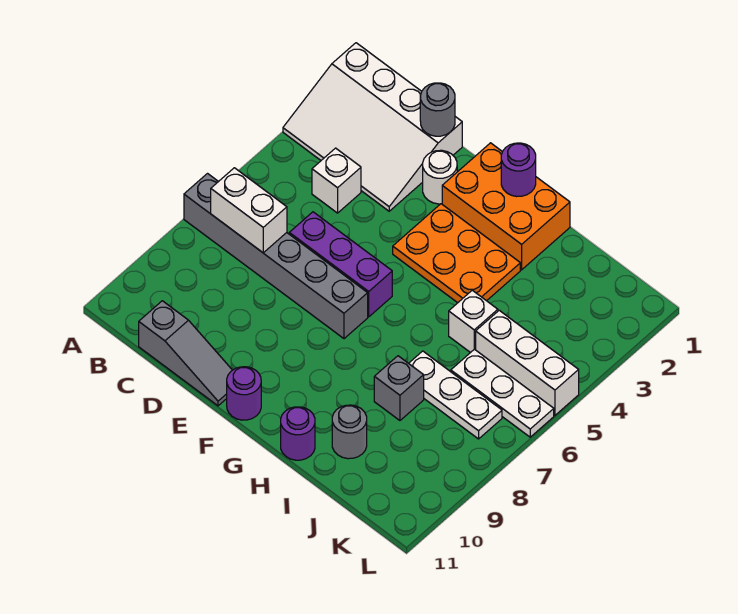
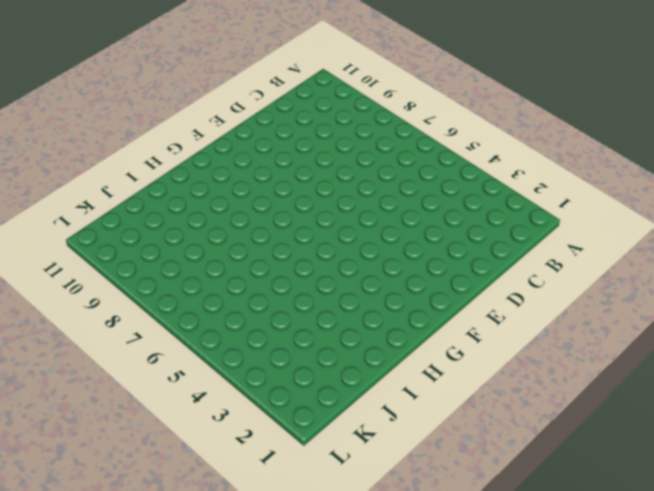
none -> white slope A1:D3 level 1 top 1
none -> grey brick A7:F7 level 1
none -> white brick C4 level 1

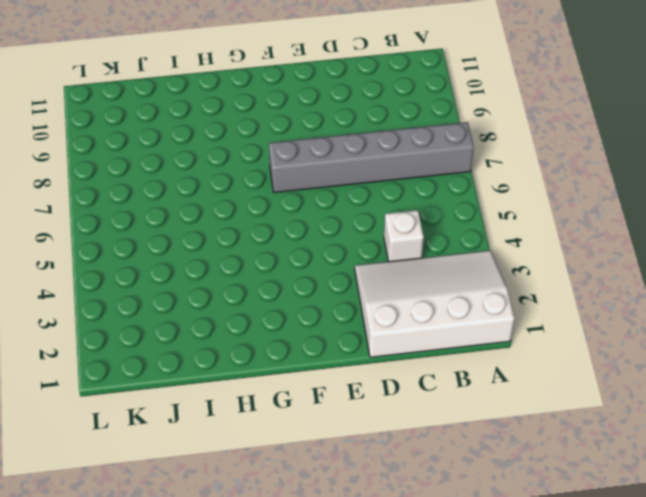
none -> grey slope C11:E11 level 1 top C
none -> purple brick D6:F6 level 1
none -> white round brick E2 level 1

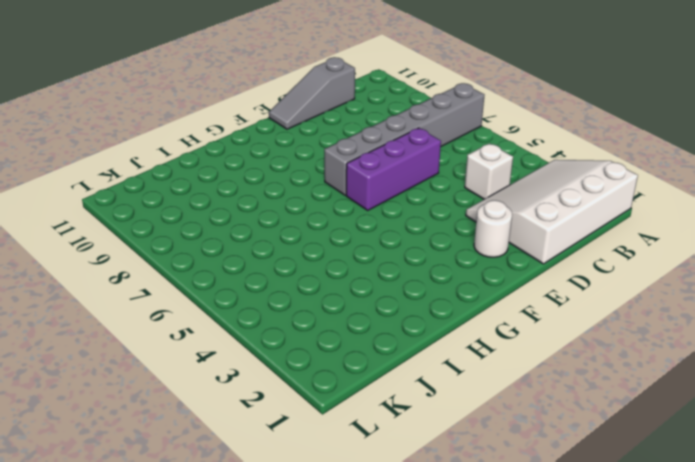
none -> orange brick F1:H2 level 1
none -> orange plate F3:H4 level 1
none -> purple round brick F11 level 1

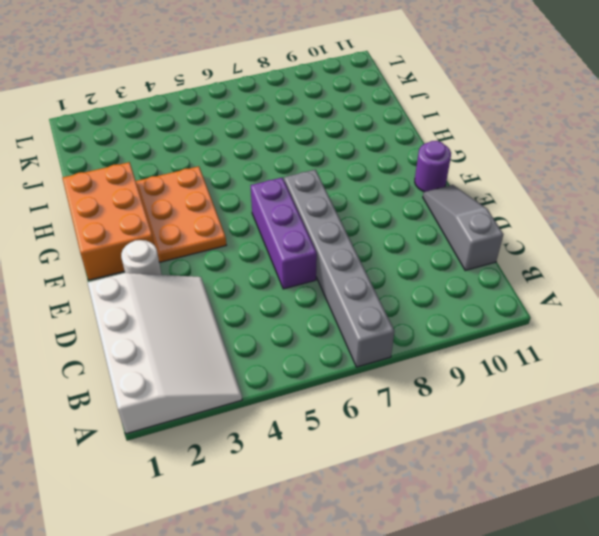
none -> white brick C4 level 1
none -> purple round brick H11 level 1
none -> white brick I5 level 1

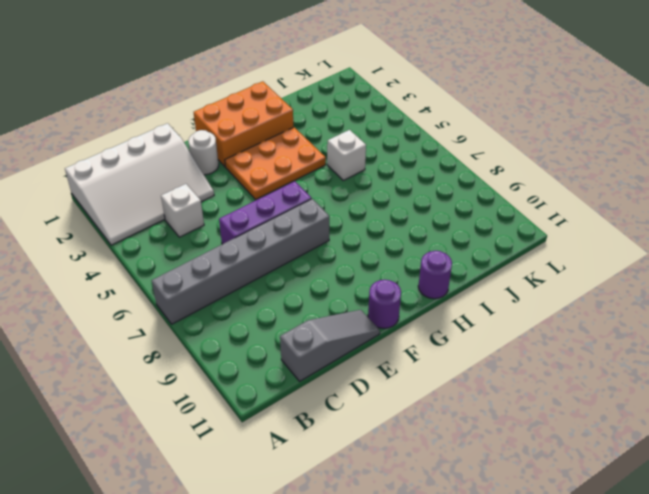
none -> white plate I7:K7 level 1
none -> grey brick I8 level 1
none -> grey round brick I10 level 1

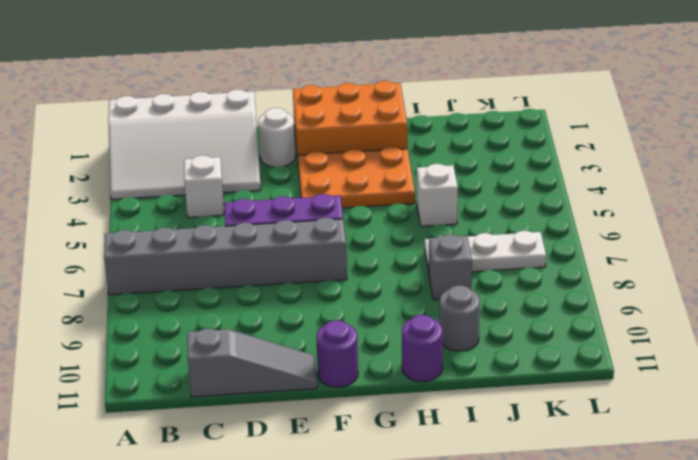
none -> white brick J5:L5 level 1
none -> white plate J6:L6 level 1
none -> white brick B7:C7 level 2

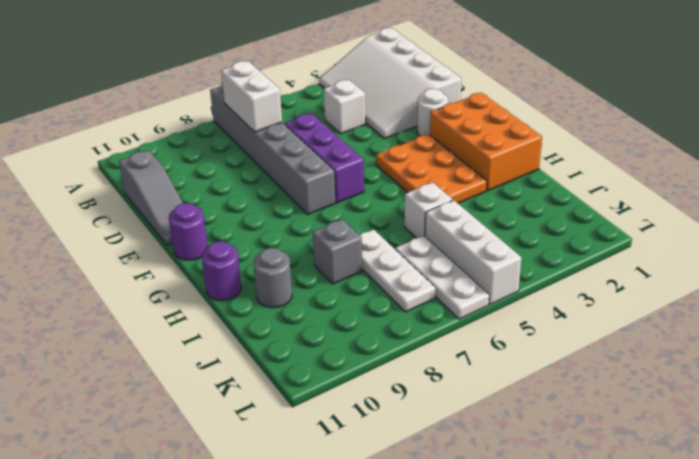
none -> grey round brick D1 level 2
none -> purple round brick G1 level 2

